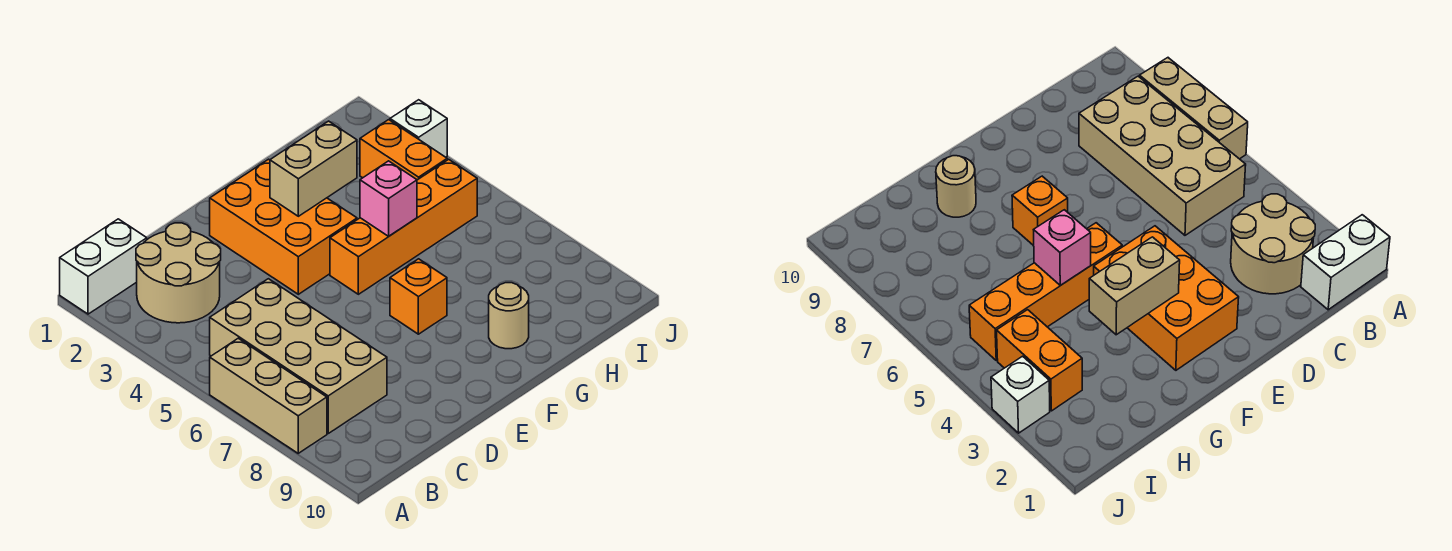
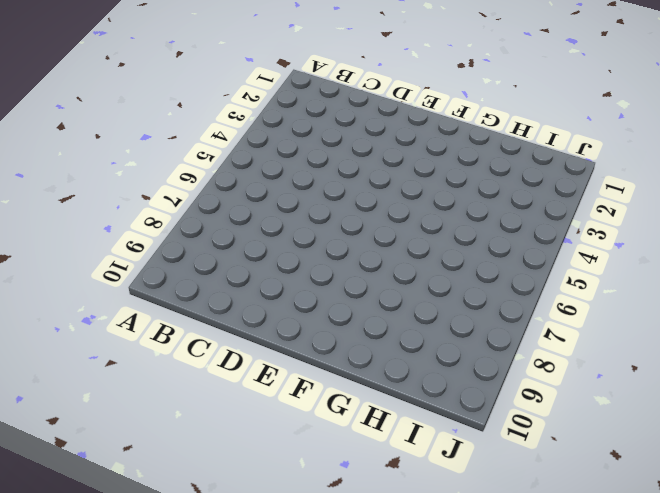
none -> white brick A1:B1 level 1
none -> tan brick A6:A8 level 1
none -> tan round brick B2:C3 level 1

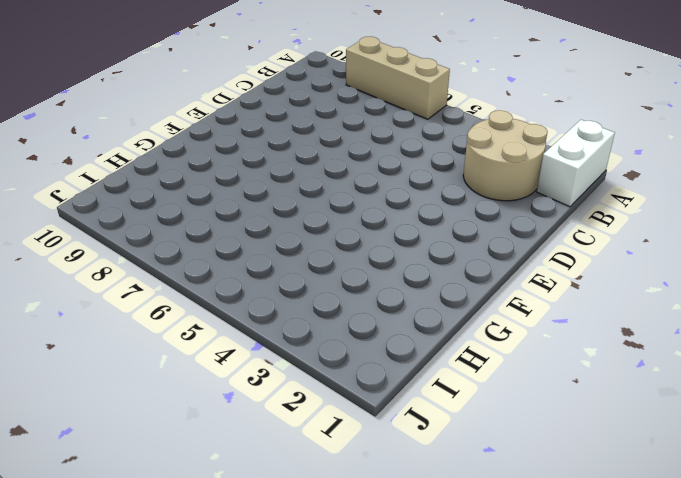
none -> tan brick B5:C8 level 1
none -> orange brick E2:F4 level 1
none -> orange brick F5:I5 level 1

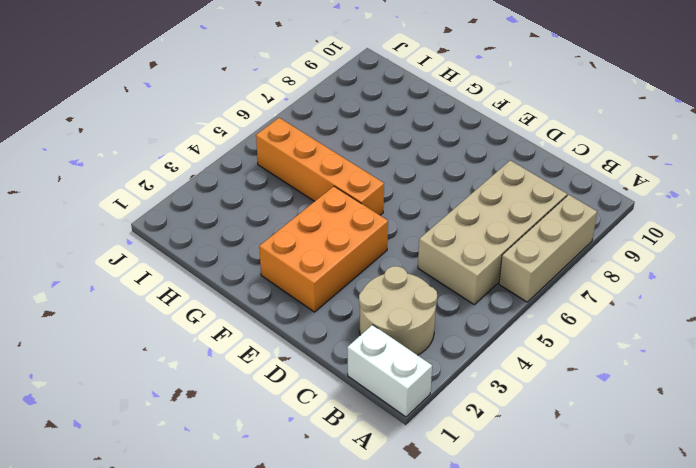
none -> orange brick F7 level 1
none -> tan round brick G9 level 1
none -> orange brick I3:I4 level 1

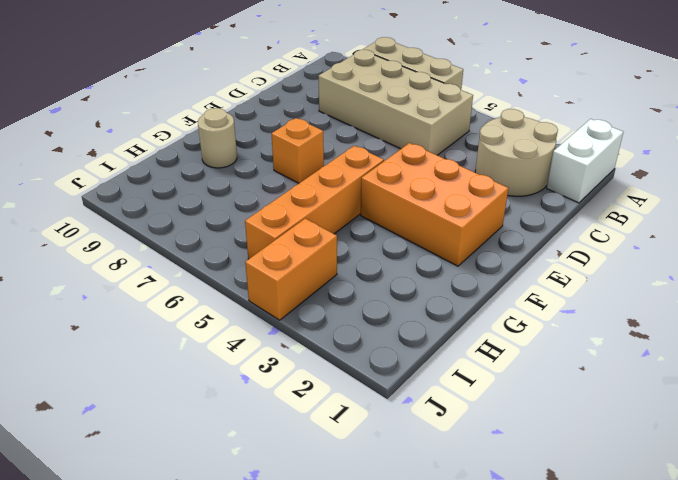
orange brick I4:J4 level 1 -> orange brick I3:I4 level 1
none -> white brick J3 level 1
none -> tan brick F3:G3 level 2
none -> pink brick G5 level 2

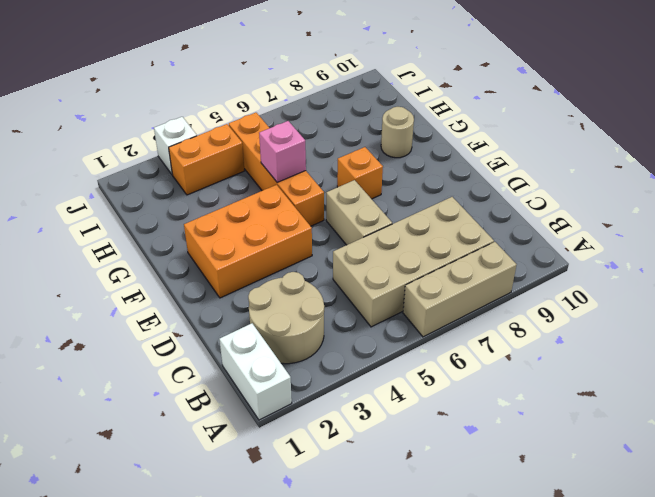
tan brick D6:E6 level 1 -> tan brick F3:G3 level 2

